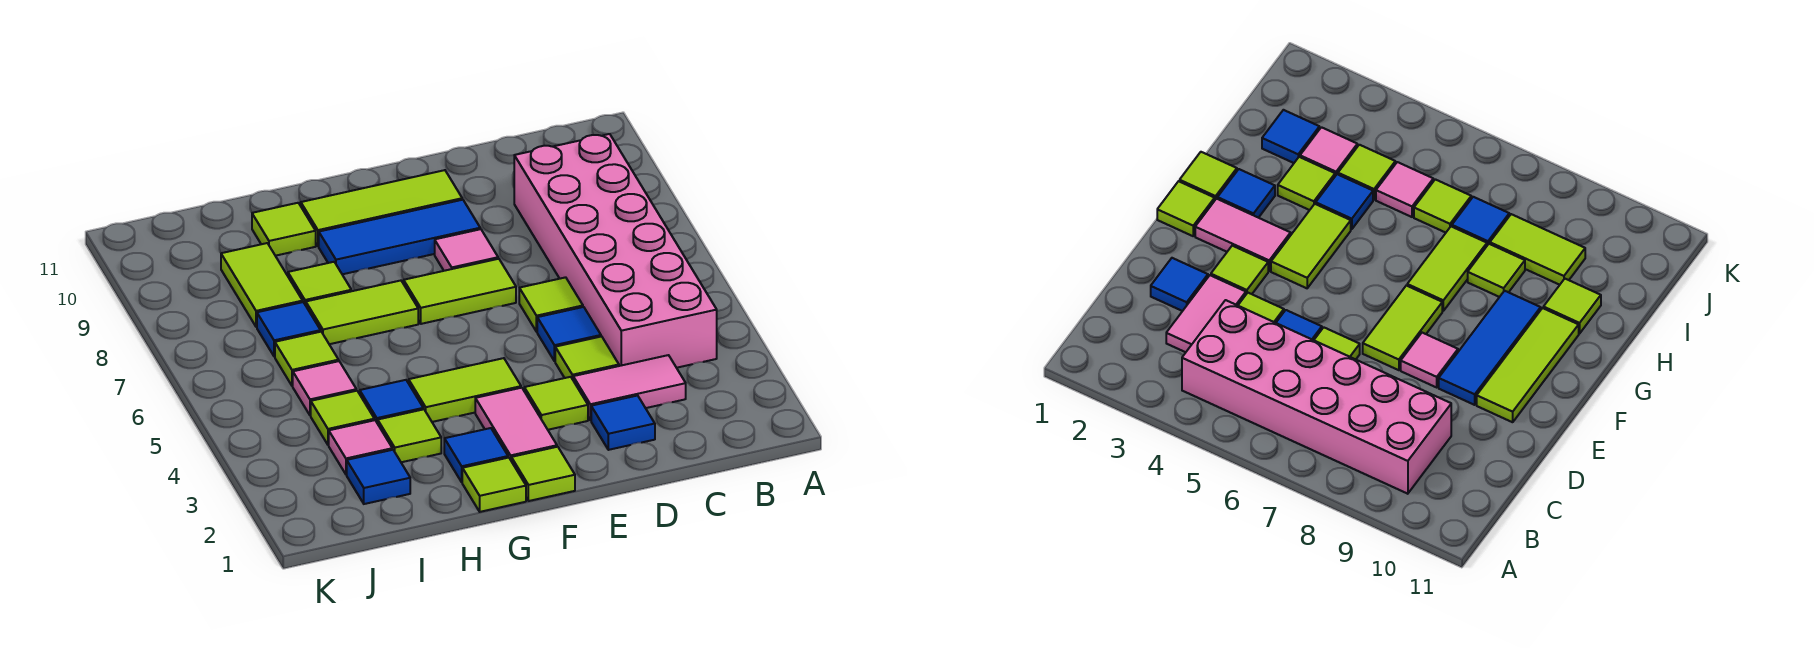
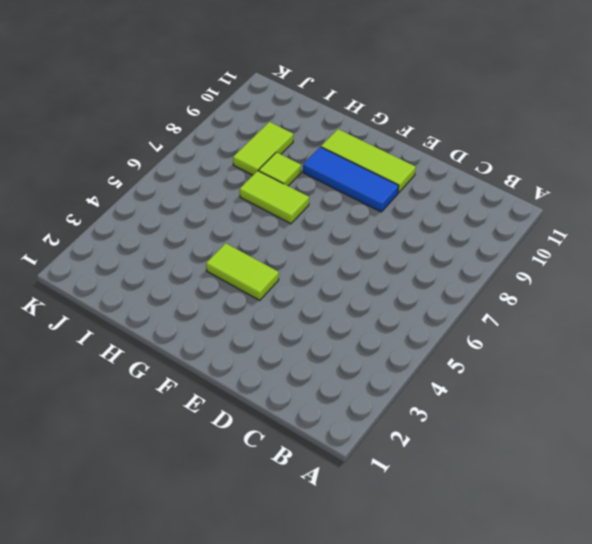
none -> pink brick B4:C9 level 1
none -> pink tile C3:D3 level 1
none -> blue tile D2 level 1

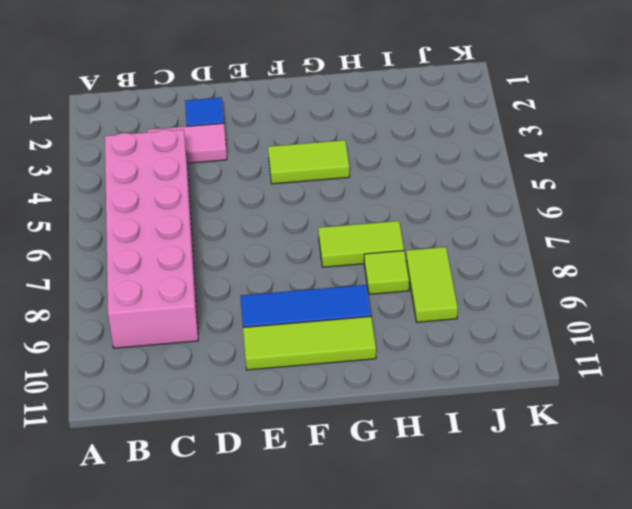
none -> lime tile D4 level 1
none -> blue tile D5 level 1
none -> lime tile D6 level 1

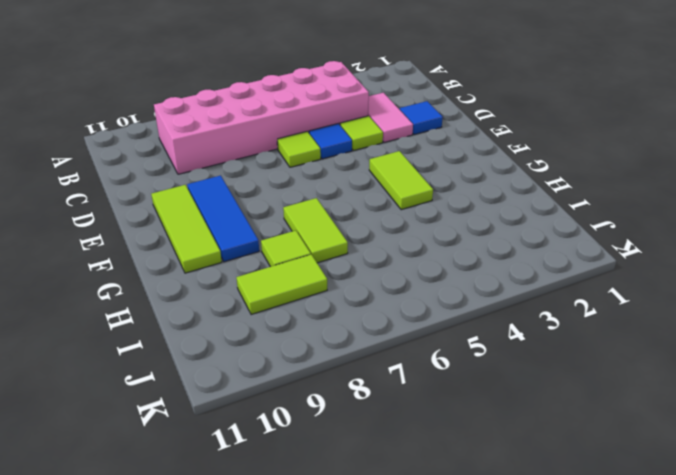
none -> lime tile E3 level 1
none -> lime tile E7:F7 level 1
none -> pink tile E8 level 1

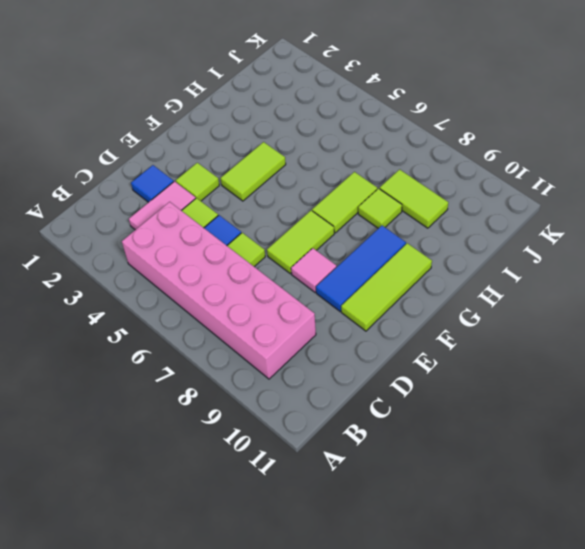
none -> lime tile F1 level 1
none -> pink tile F2:F3 level 1
none -> lime tile G1 level 1

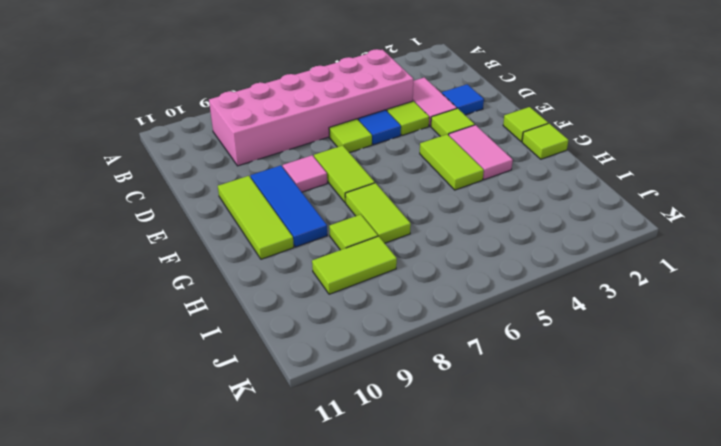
pink tile F3:G3 level 1 -> pink tile F2:F3 level 1
none -> blue tile G2 level 1
none -> lime tile H3 level 1
none -> blue tile H4 level 1

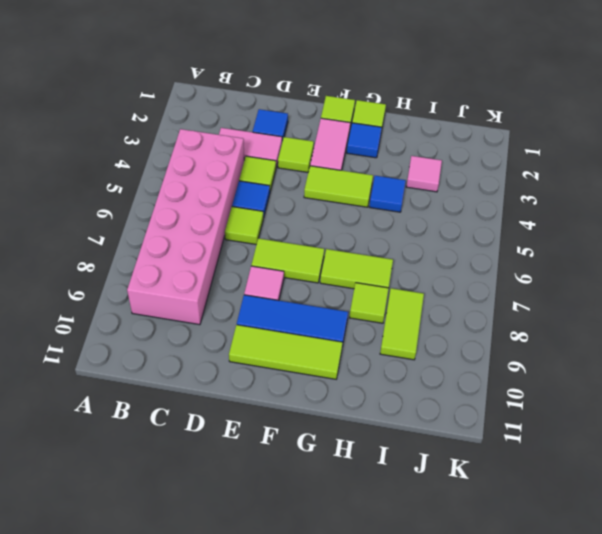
none -> lime tile H3 level 1
none -> lime tile H10 level 1
none -> blue tile I2 level 1

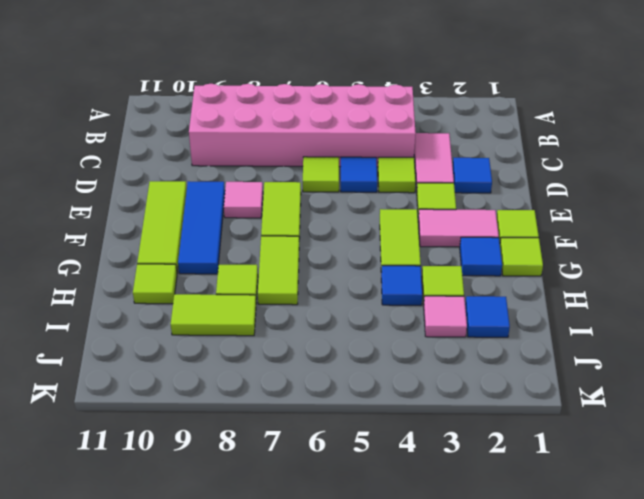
none -> lime tile I4 level 1
none -> pink tile I5 level 1
none -> lime tile I6 level 1

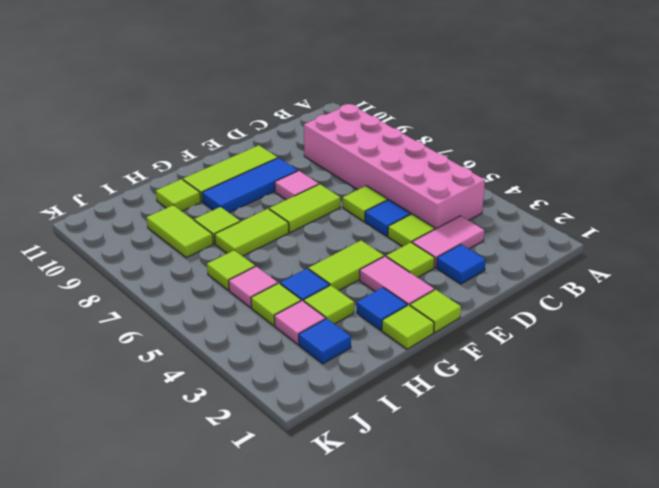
none -> blue tile I7 level 1

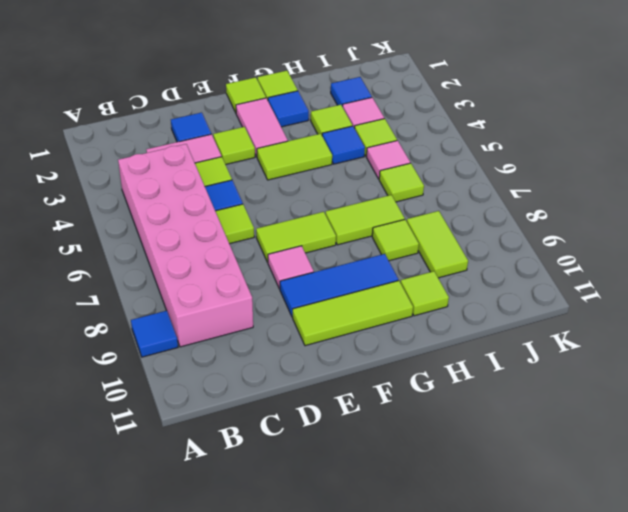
blue tile A9 level 1 -> blue tile I7 level 1

